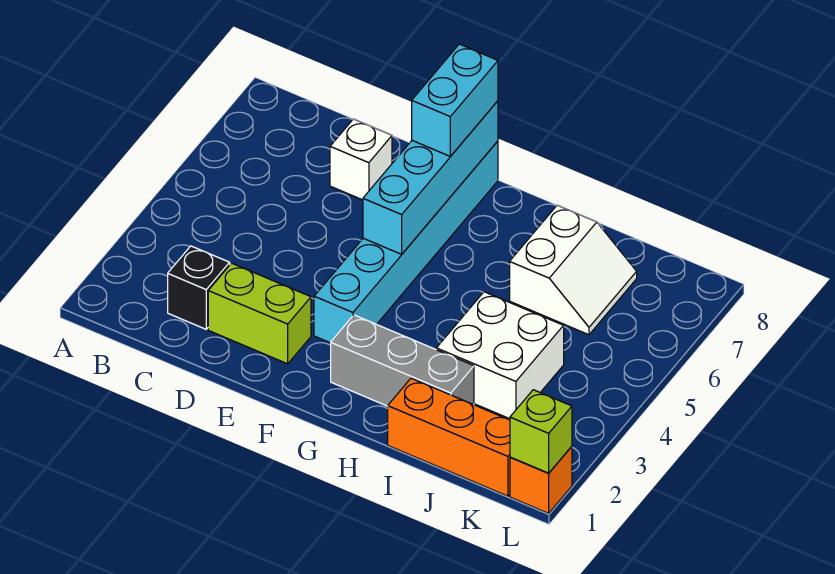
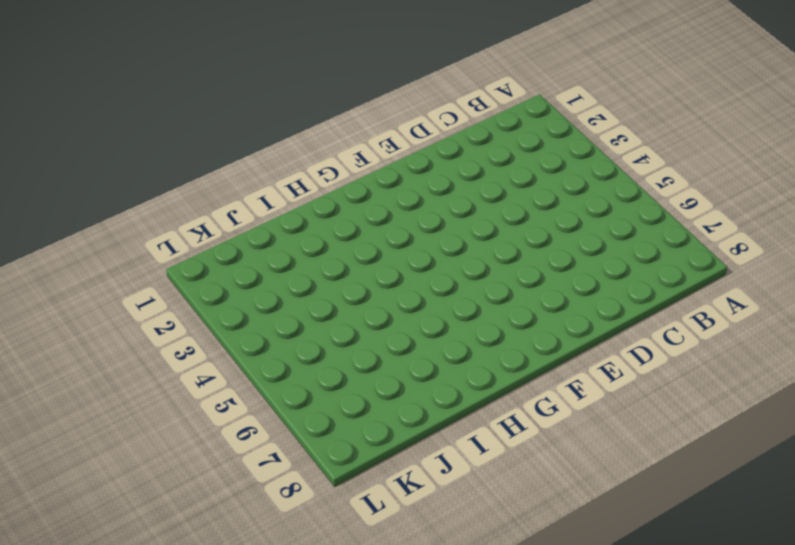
none -> black brick C2 level 1
none -> lime brick D2:E2 level 1
none -> white brick D7 level 1

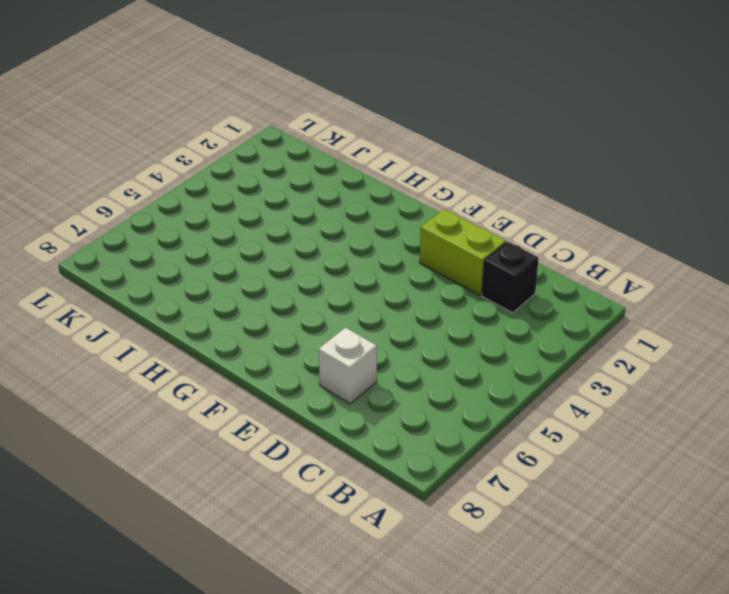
none -> cyan brick F3:F8 level 1
none -> grey brick G2:I2 level 1
none -> orange brick I1:K1 level 1

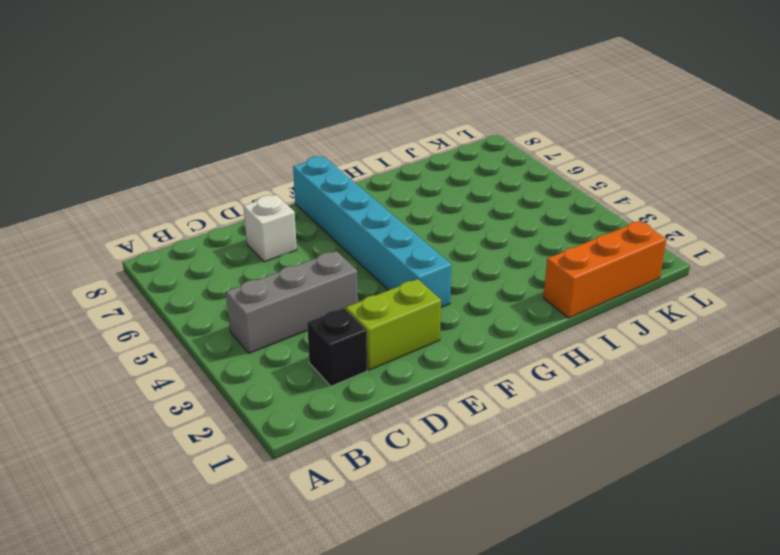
grey brick B4:D4 level 1 -> grey brick G2:I2 level 1
none -> white brick I3:J4 level 1
none -> white slope I6:J7 level 1 top I
none -> orange brick L1 level 1

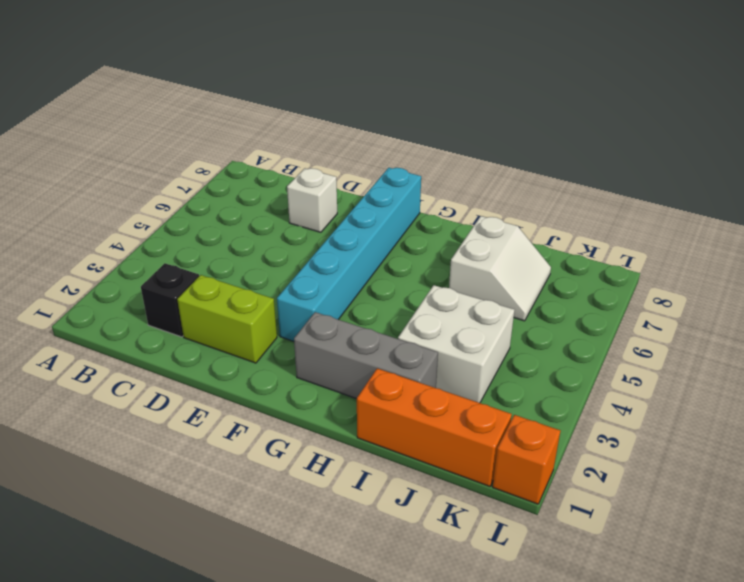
none -> cyan brick F5:F8 level 2
none -> lime brick L1 level 2
none -> cyan brick F7:F8 level 3

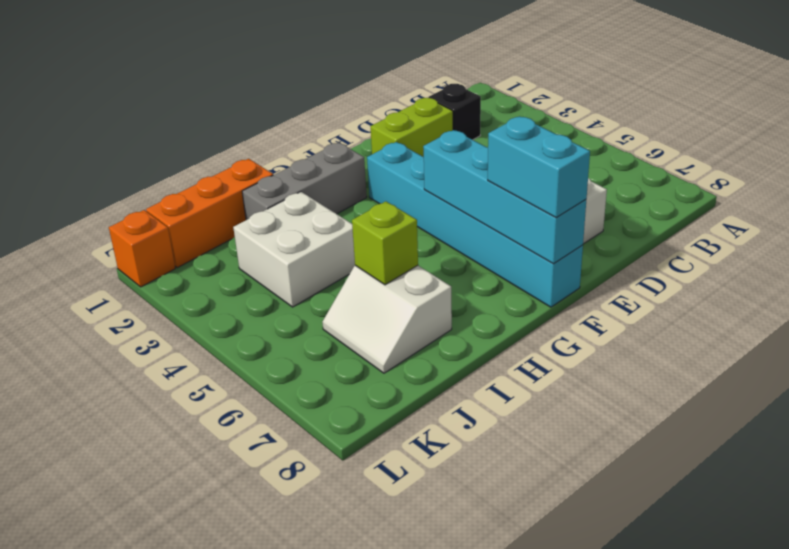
lime brick I6 level 2 -> lime brick L1 level 2

